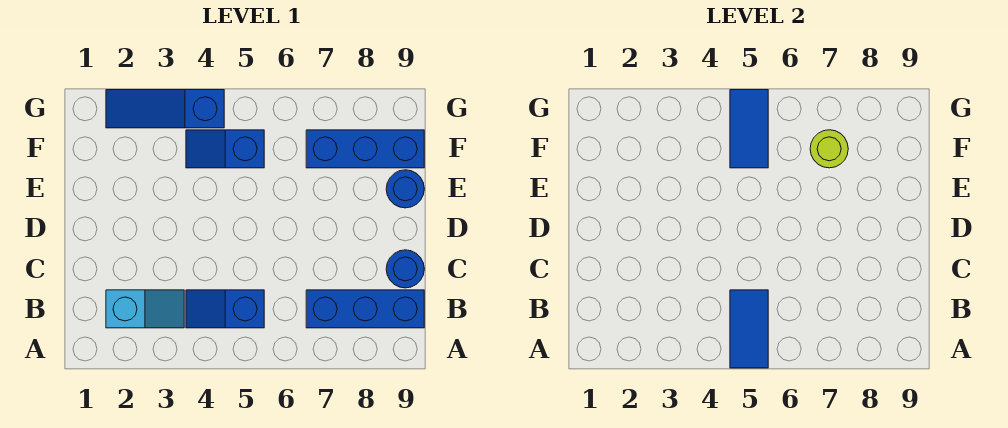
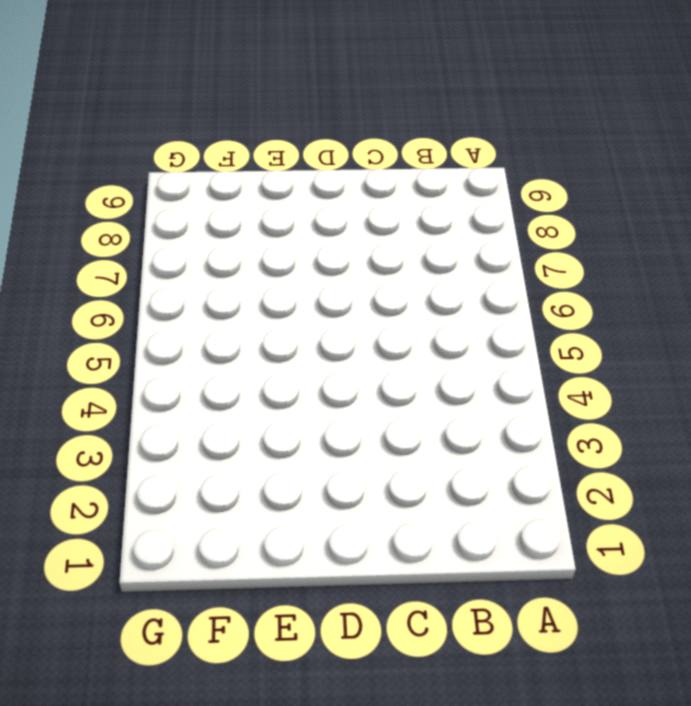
none -> cyan slope B2:B3 level 1 top 2
none -> blue slope B4:B5 level 1 top 5

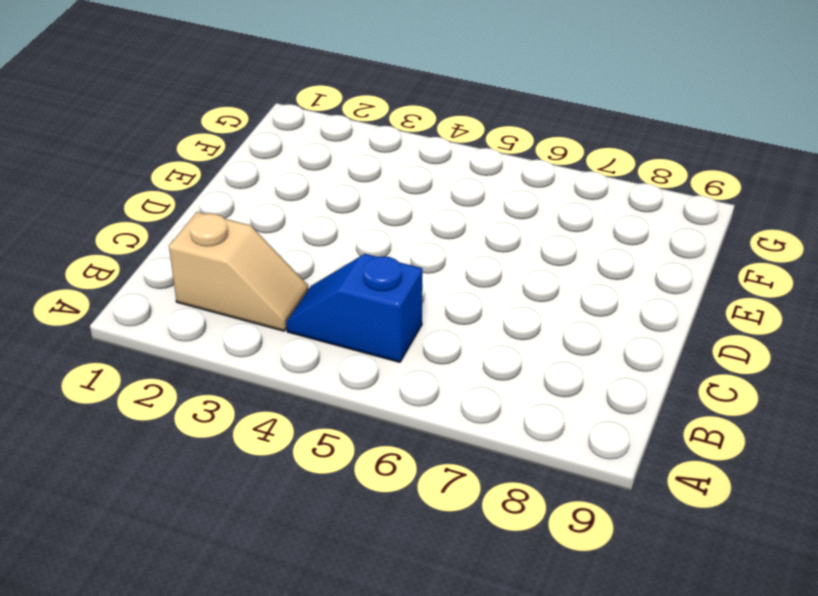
tan slope B2:B3 level 1 top 2 -> cyan slope B2:B3 level 1 top 2
none -> blue brick B7:B9 level 1
none -> blue round brick C9 level 1

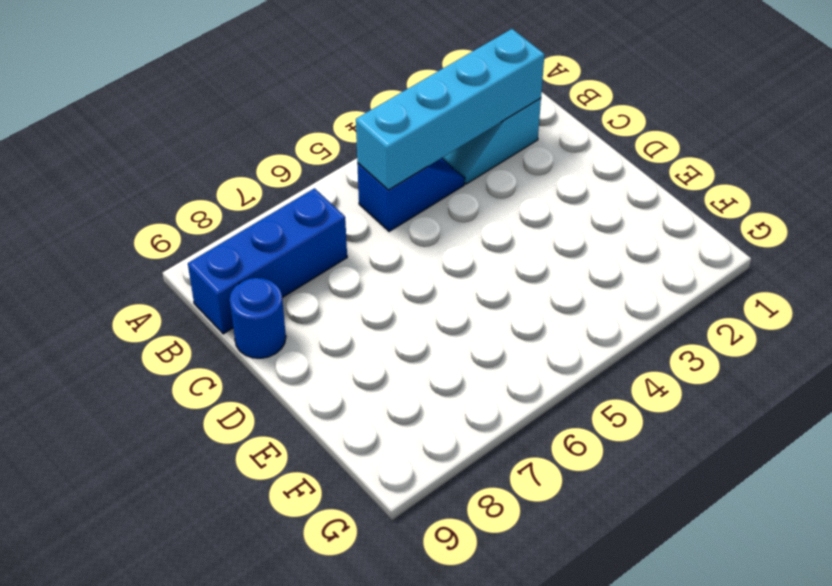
cyan brick B2:B5 level 2 -> blue tile A5:B5 level 2
none -> blue round brick E9 level 1
none -> blue slope F4:F5 level 1 top 5

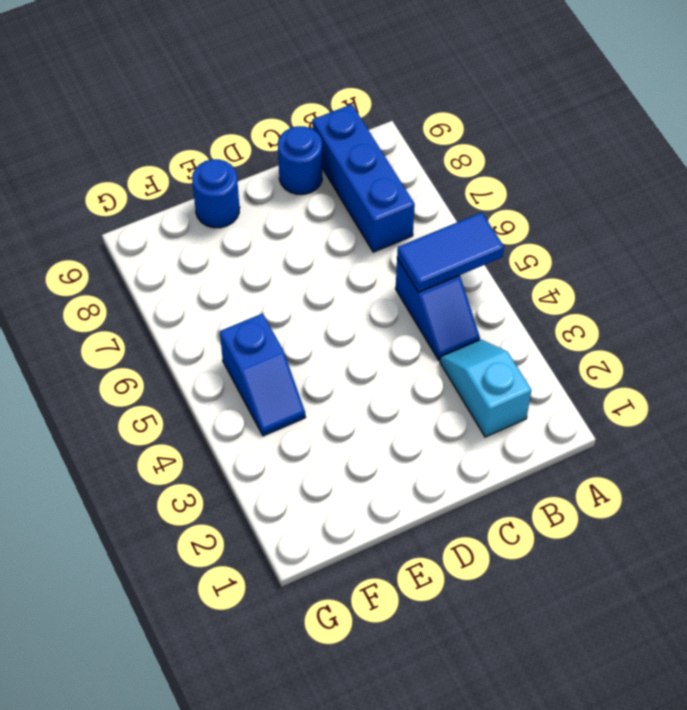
none -> blue brick F7:F9 level 1
none -> blue slope G2:G4 level 1 top 4

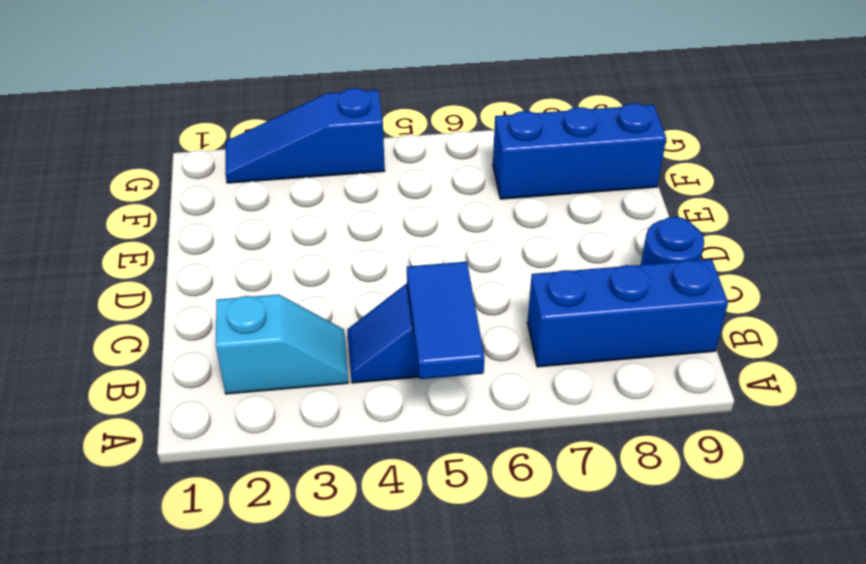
none -> blue round brick E9 level 1
none -> blue slope F4:F5 level 1 top 5

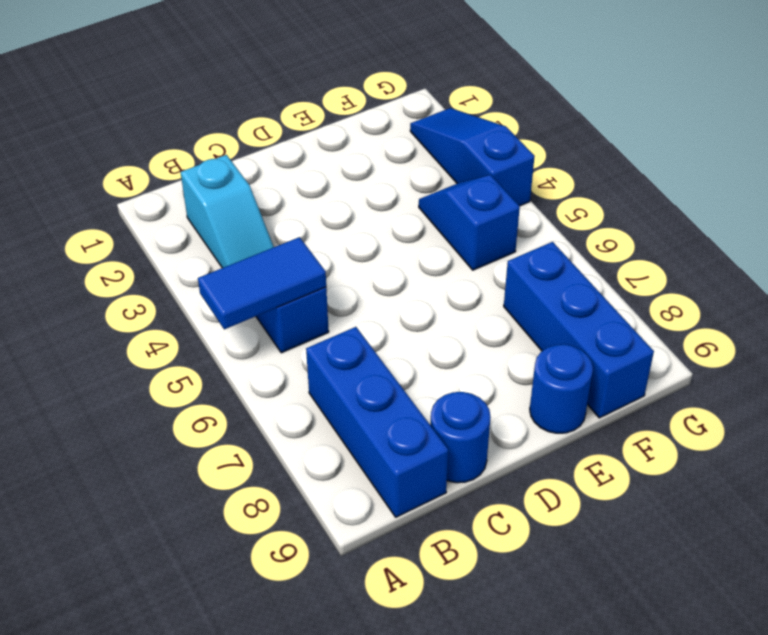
none -> blue tile F5:G5 level 2
none -> lime round brick F7 level 2

